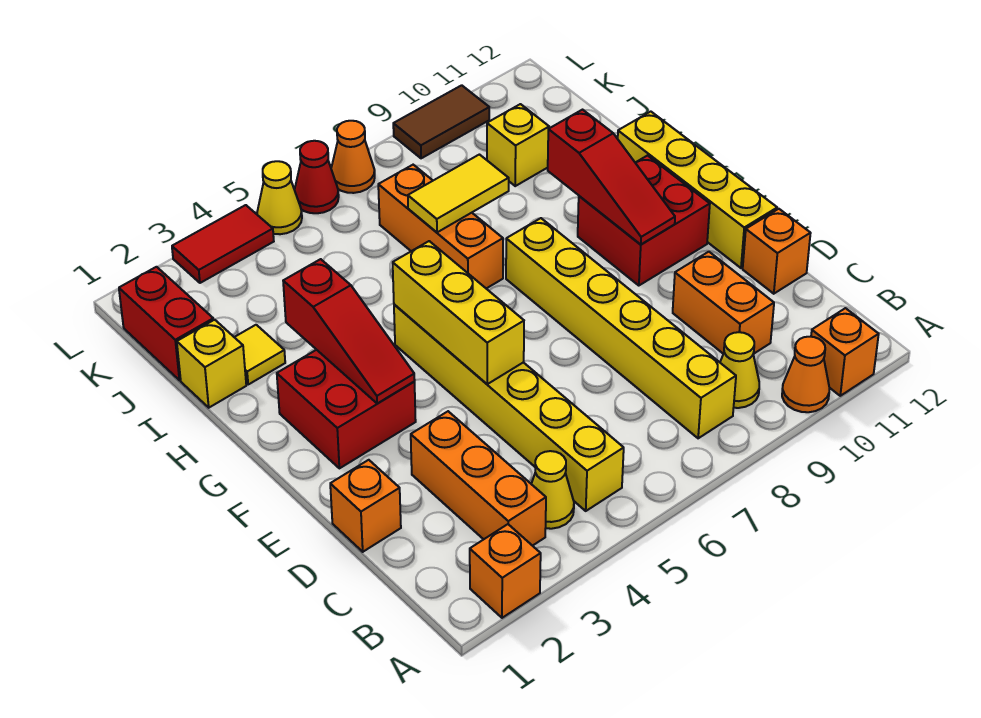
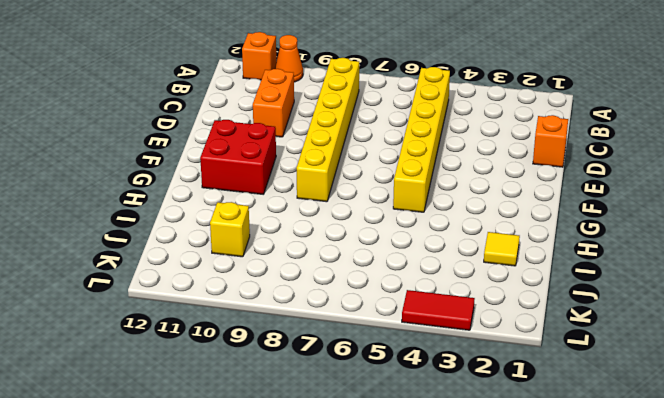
none -> orange brick A2 level 1
none -> orange brick B3:D3 level 1
none -> yellow cone B4 level 1

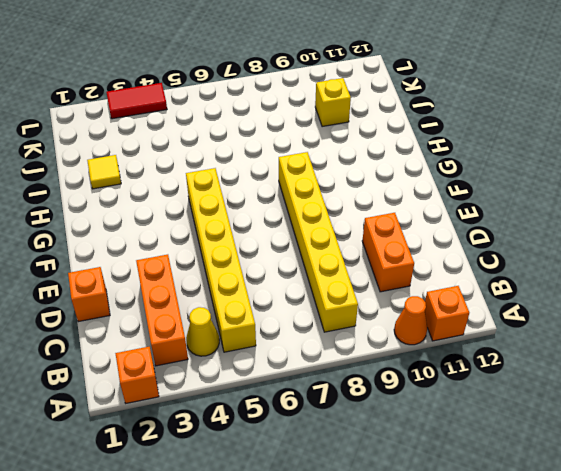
none -> yellow cone B9 level 1
none -> orange brick D12 level 1
none -> yellow brick E12:H12 level 1

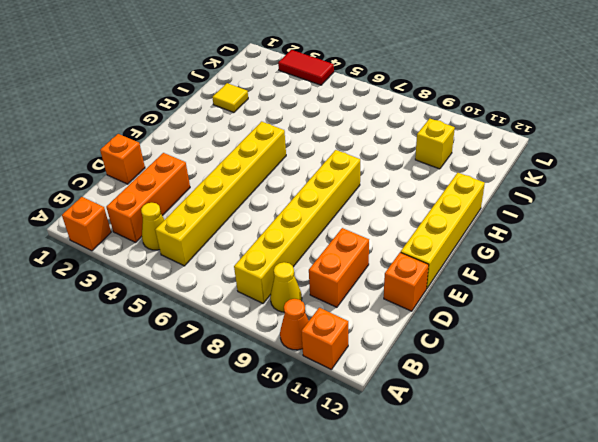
none -> red brick F2:G3 level 1
none -> red brick F10:G11 level 1
none -> orange brick H7:J7 level 1

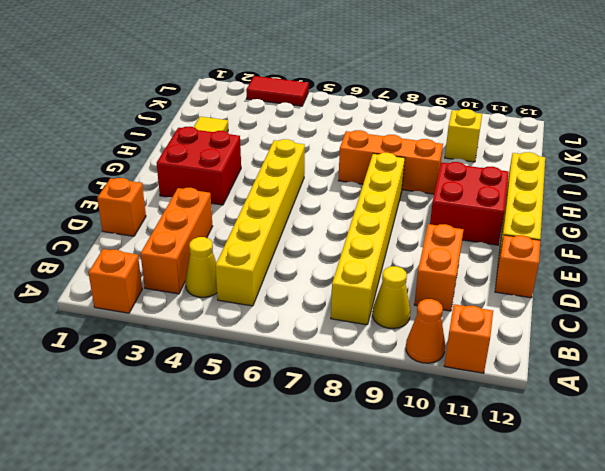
orange brick H7:H9 level 1 -> orange brick H7:J7 level 1
none -> yellow brick I1 level 1
none -> red brick J1:K1 level 1
none -> yellow cone L5 level 1

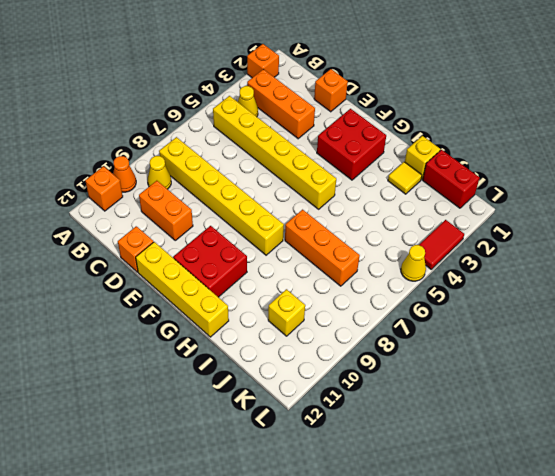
none -> red cone L6 level 1
none -> orange cone L7 level 1
none -> brown tile L9:L10 level 1

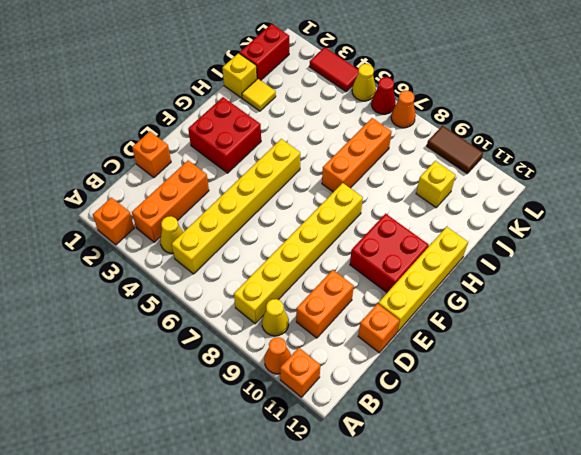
none -> yellow brick E5:G5 level 2
none -> red slope F3:H3 level 2 top H
none -> red slope F10:H10 level 2 top H

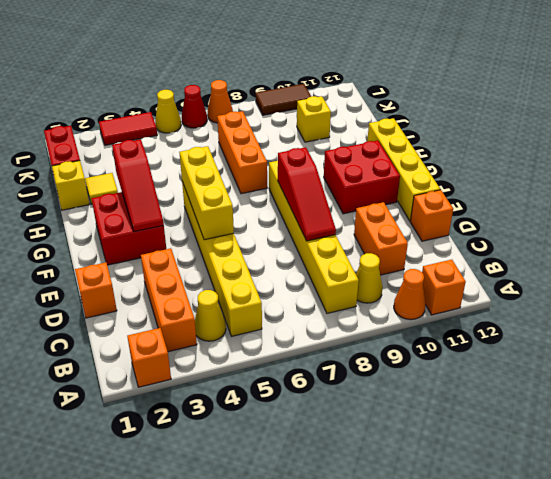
red slope D8:F8 level 2 top F -> red slope F10:H10 level 2 top H
none -> yellow tile I7:I8 level 2

